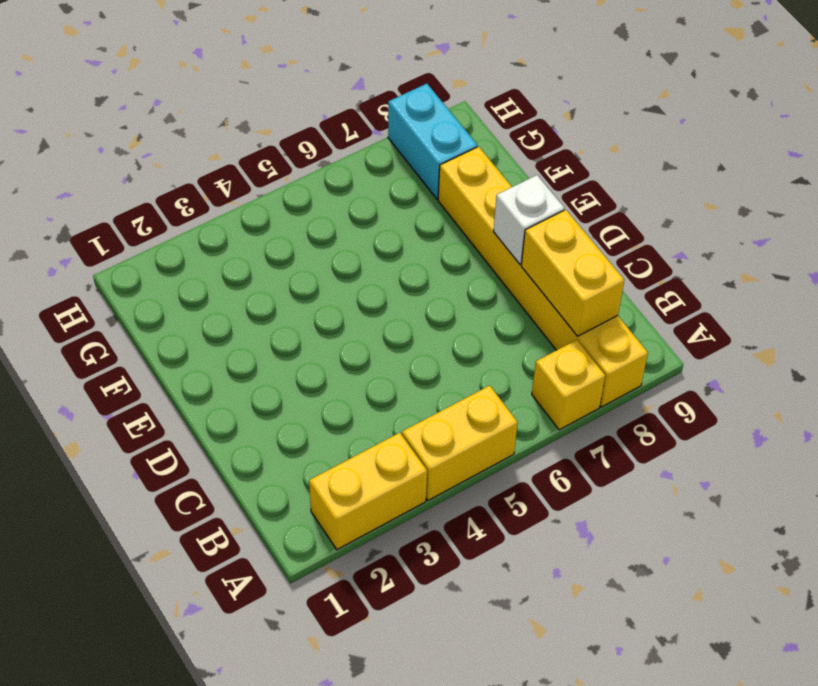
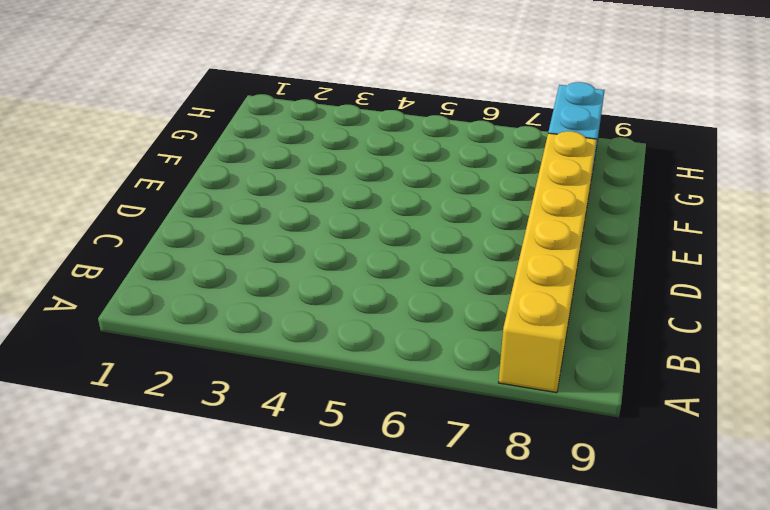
none -> yellow brick A2:A3 level 1
none -> yellow brick A4:A5 level 1

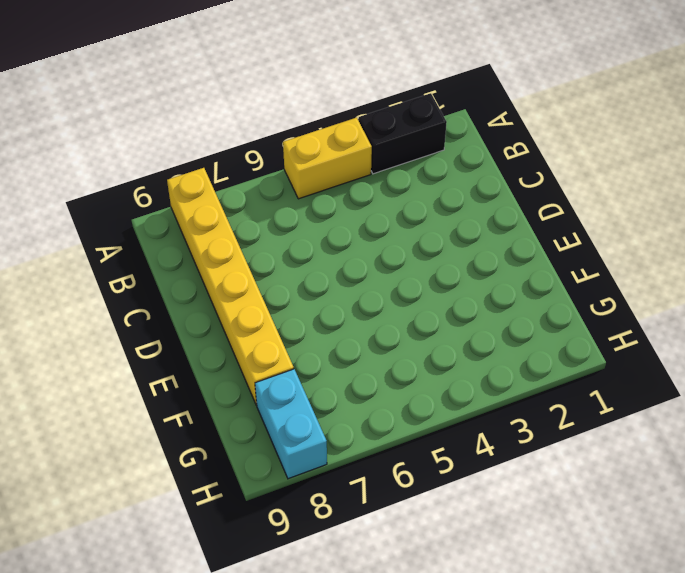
black brick A2:A3 level 1 -> yellow brick A2:A3 level 1
none -> yellow brick A7 level 1
none -> yellow brick B8:C8 level 2

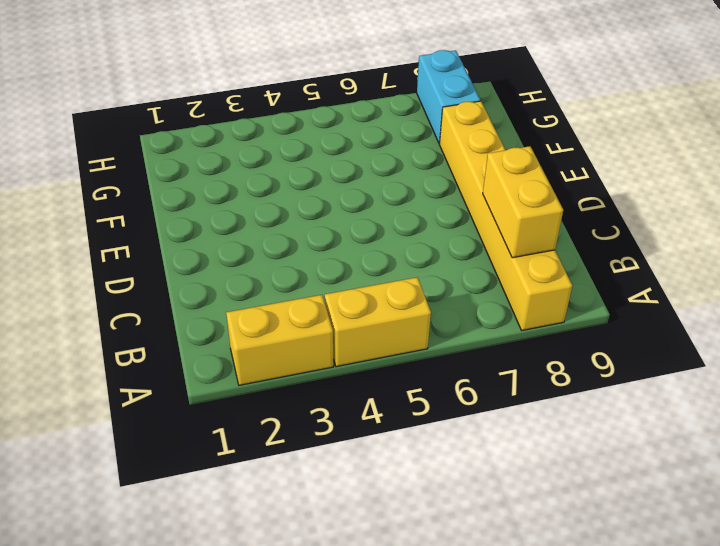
none -> yellow brick A7 level 1
none -> white brick D8 level 2

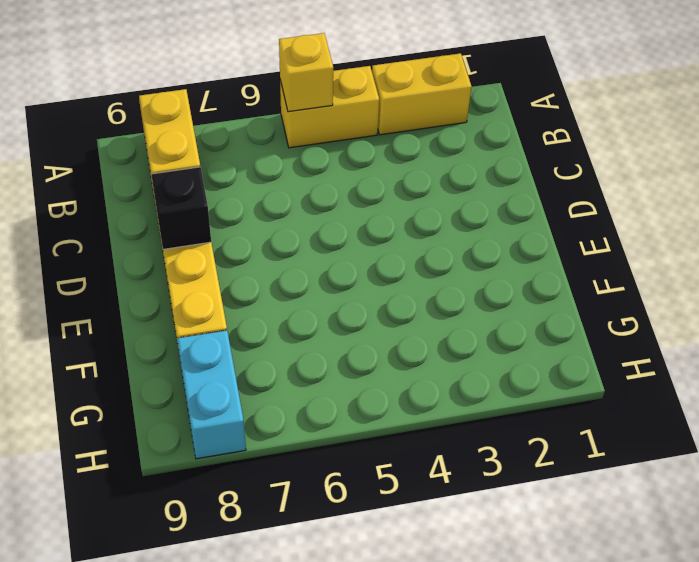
yellow brick A5 level 2 -> yellow brick A7 level 1
black brick D8 level 2 -> white brick D8 level 2

